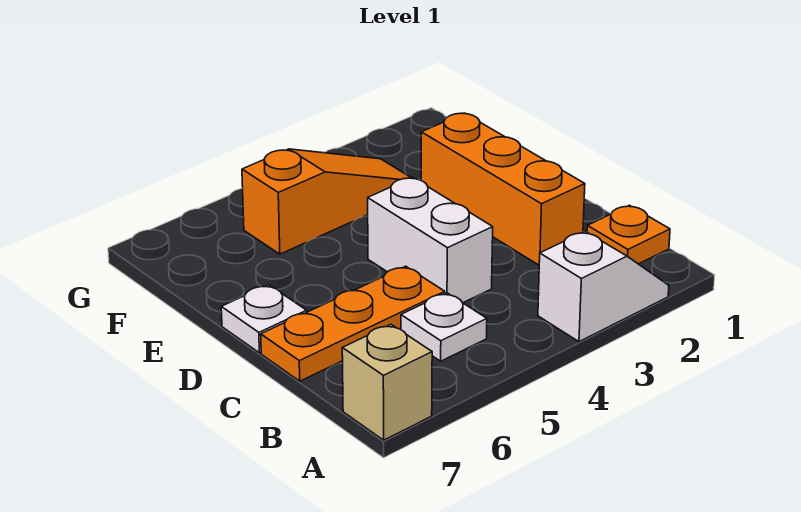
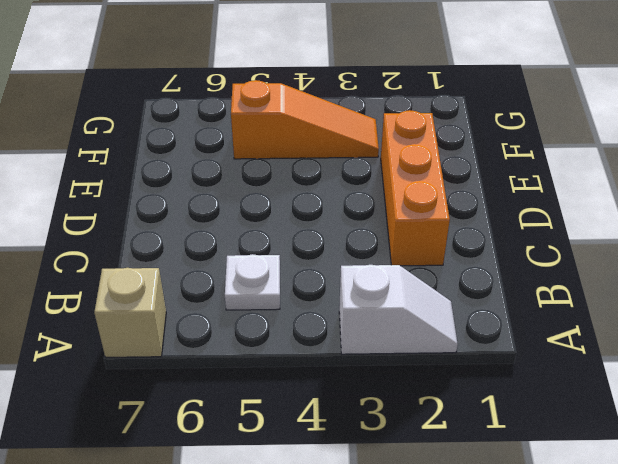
none -> orange plate B1 level 1
none -> white brick C4:D4 level 1

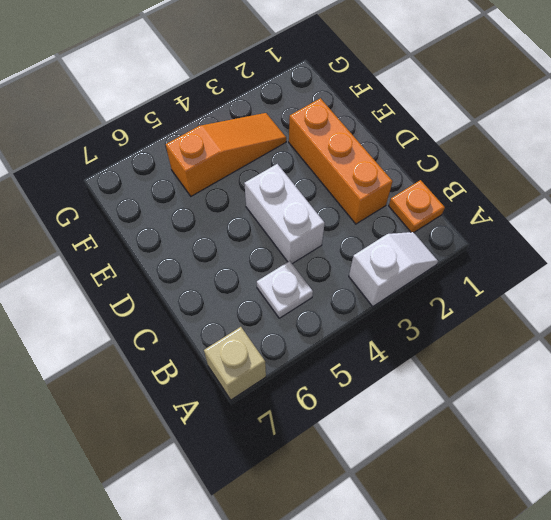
none -> orange plate C5:C7 level 1
none -> white plate D7 level 1

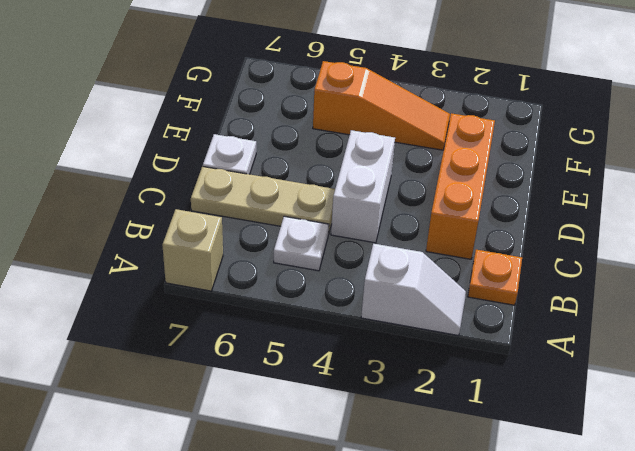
tan plate C5:C7 level 1 -> orange plate C5:C7 level 1

